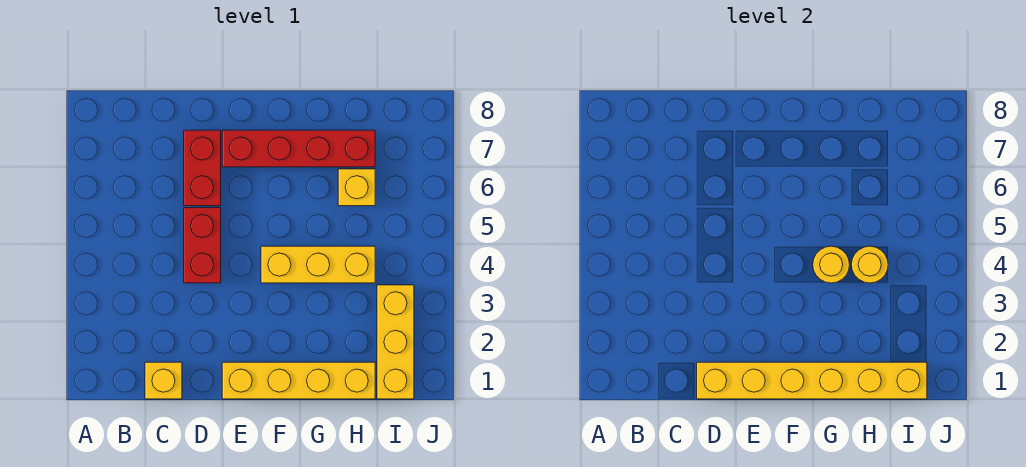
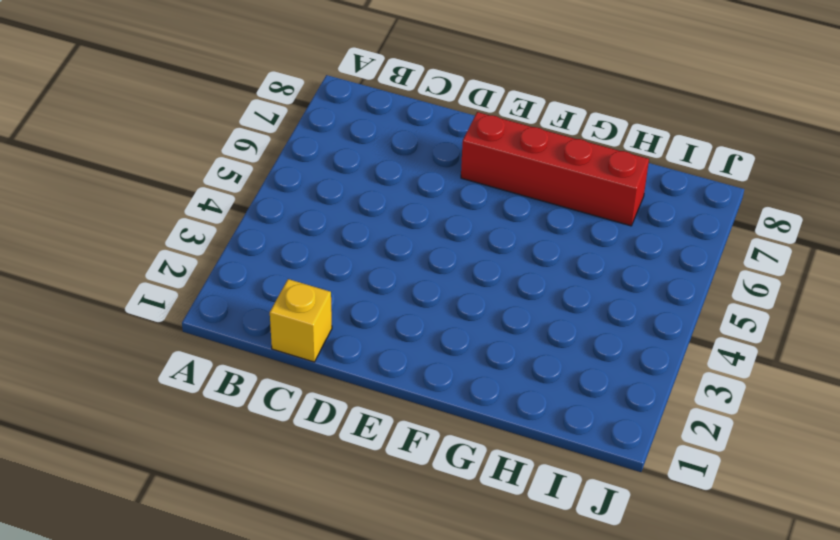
none -> red brick D4:D5 level 1
none -> red brick D6:D7 level 1

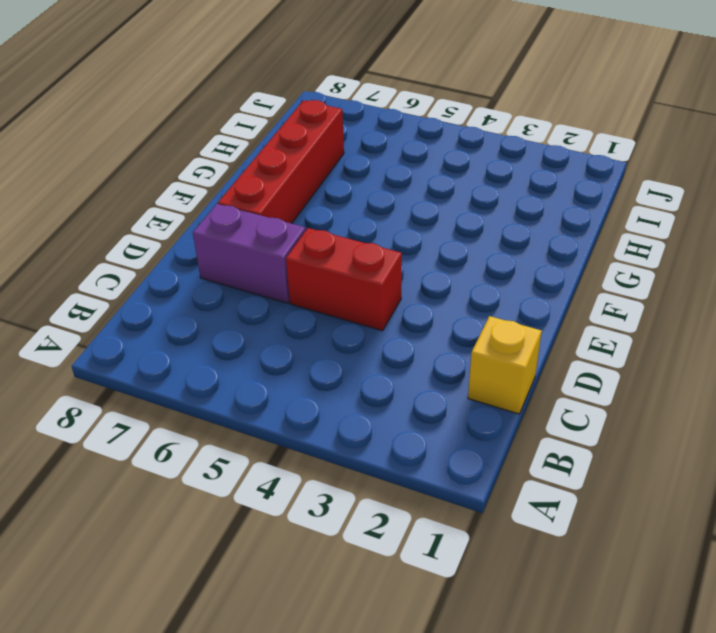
purple brick D6:D7 level 1 -> red brick D6:D7 level 1
none -> yellow brick E1:H1 level 1
none -> yellow brick F4:H4 level 1

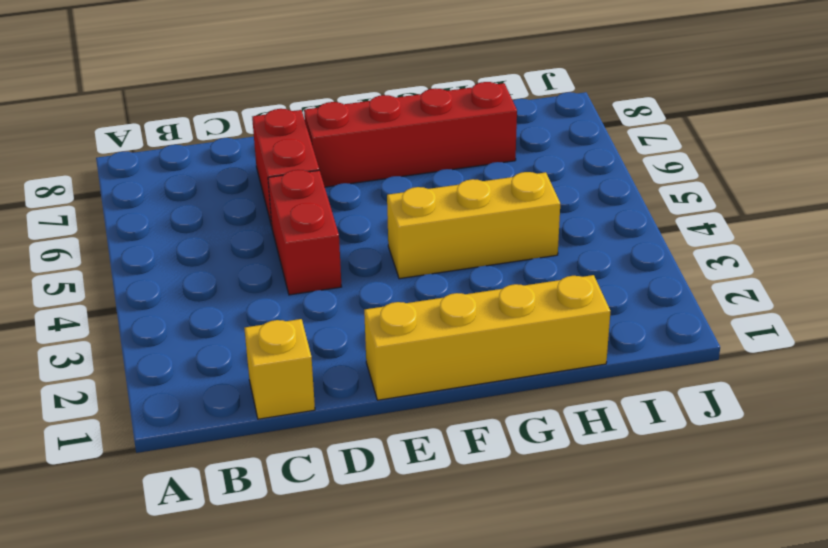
none -> yellow brick H6 level 1
none -> yellow brick I1:I3 level 1

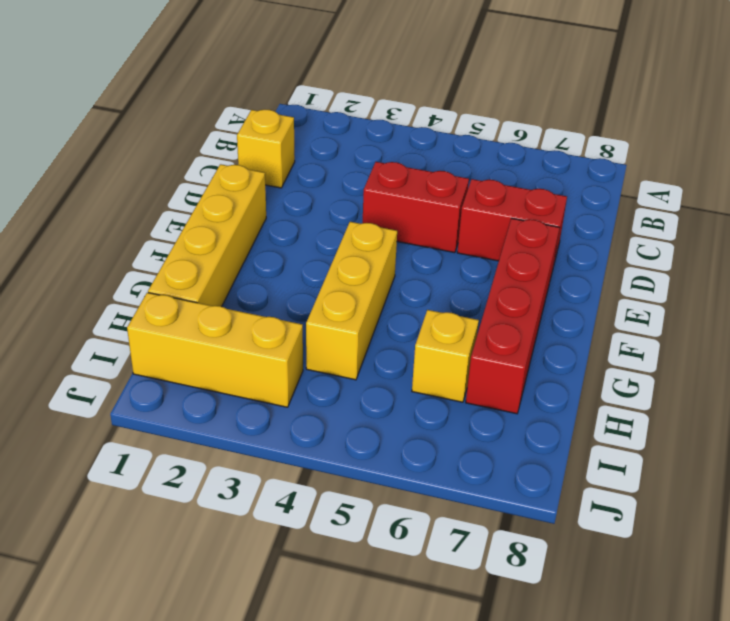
none -> yellow brick D1:I1 level 2
none -> yellow round brick G4 level 2

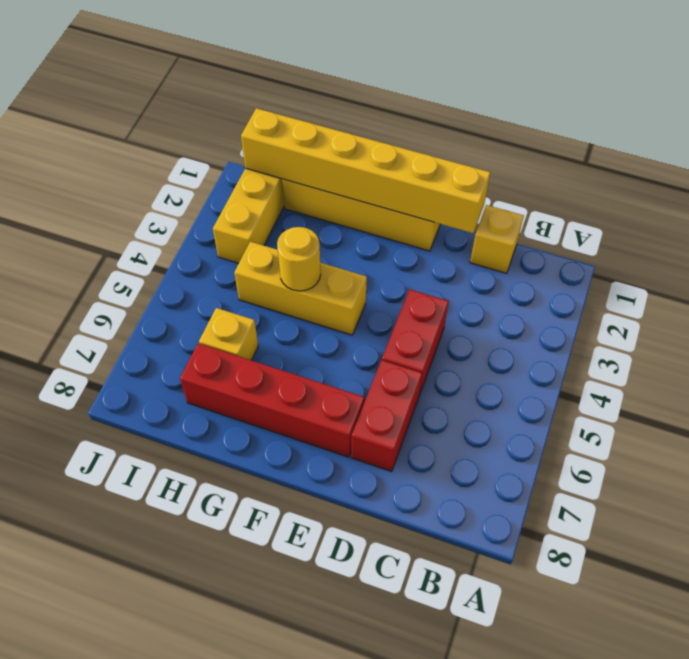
none -> yellow round brick H4 level 2

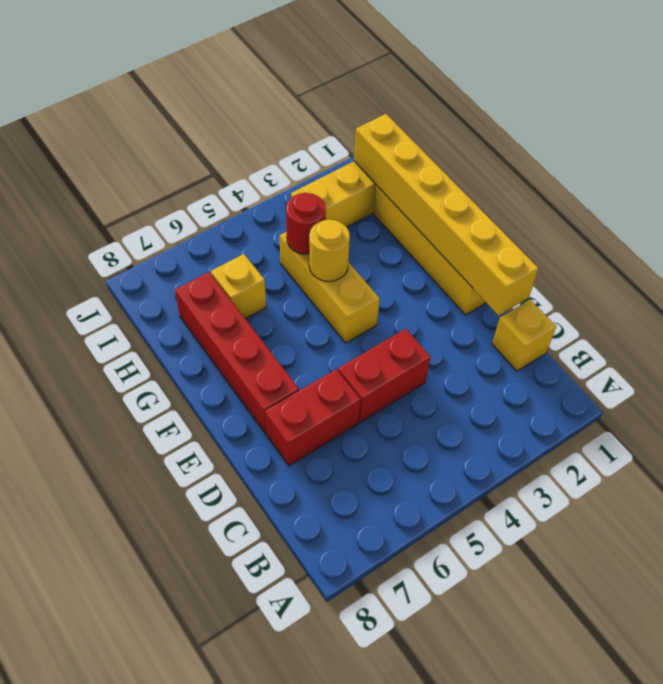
red round brick H4 level 2 -> yellow round brick H4 level 2

